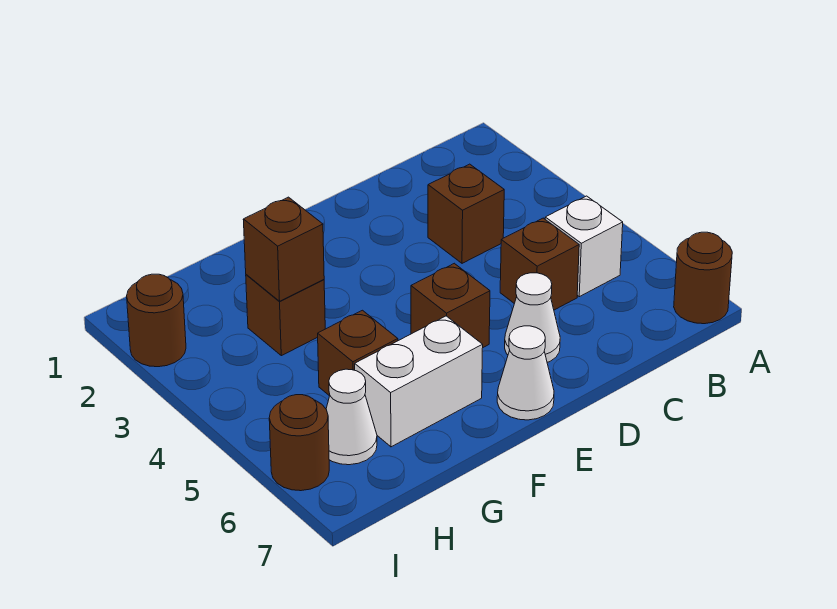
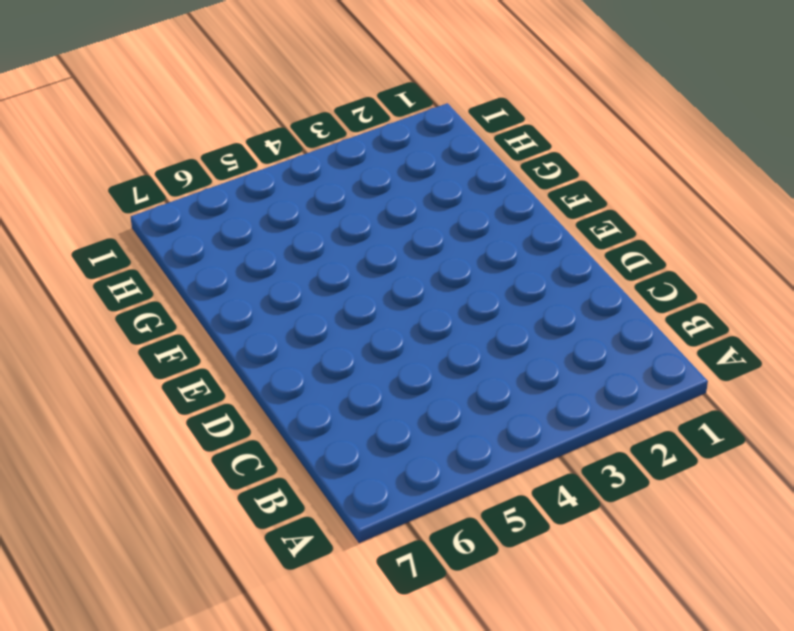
none -> brown round brick A7 level 1
none -> white brick B5 level 1
none -> brown brick C3 level 1

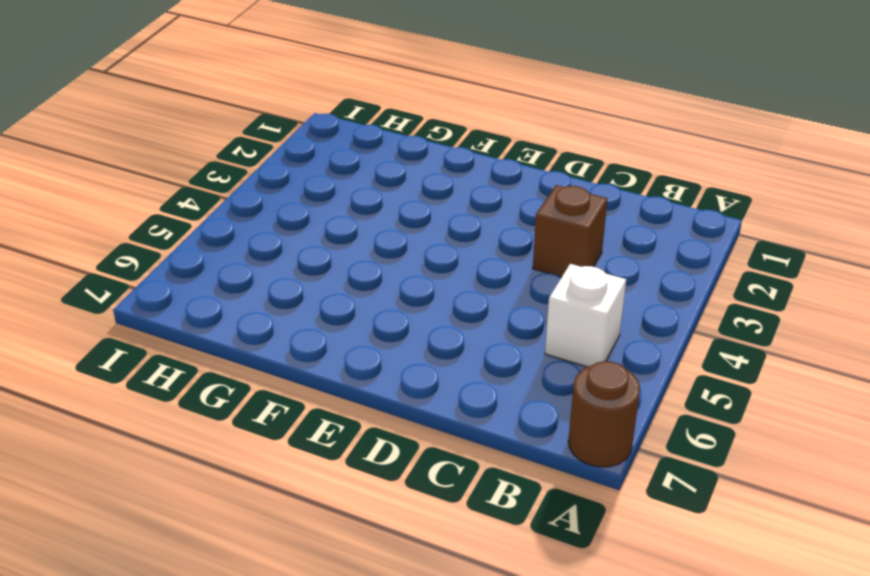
none -> brown brick C5 level 1
none -> white cone D6 level 1
none -> brown brick E5 level 1

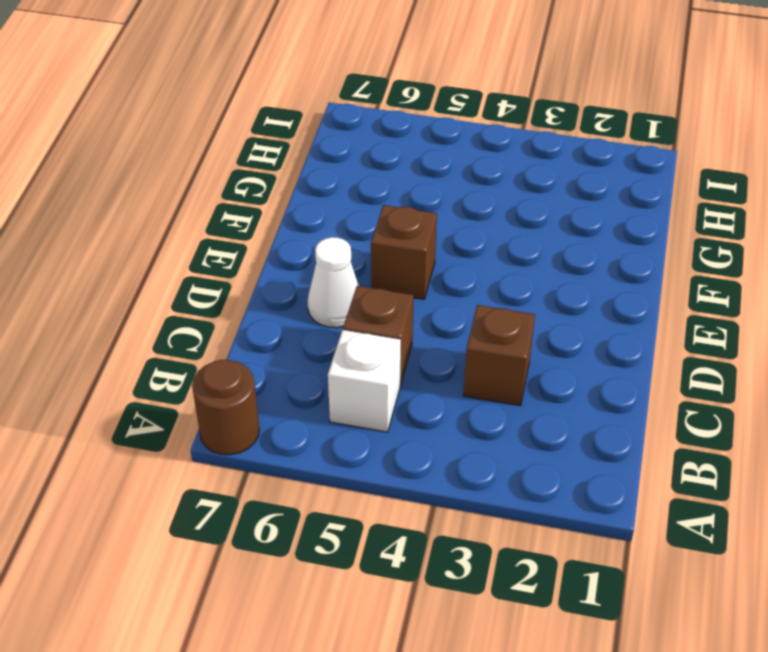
none -> white cone E7 level 1
none -> white brick F6:G6 level 1
none -> brown brick G3 level 1

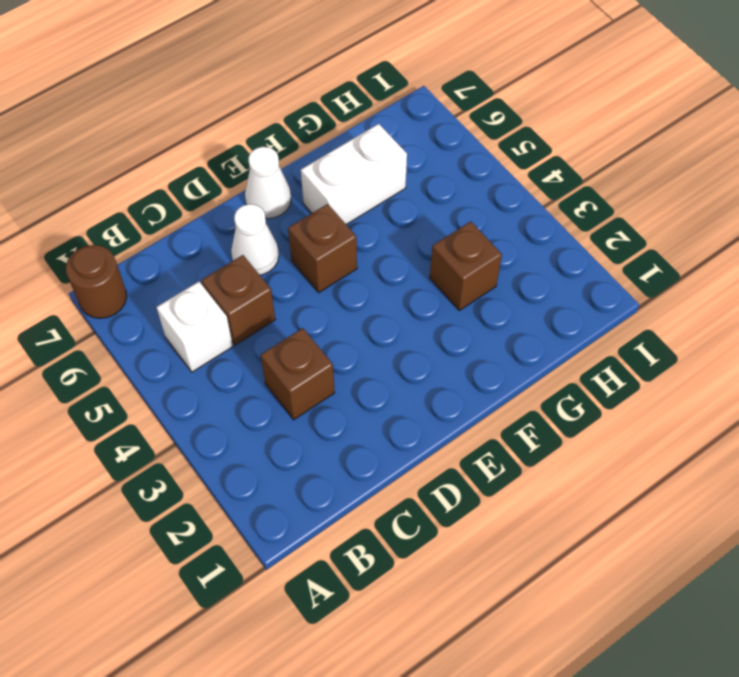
none -> brown brick G5 level 1
none -> white cone H6 level 1
none -> brown round brick I2 level 1

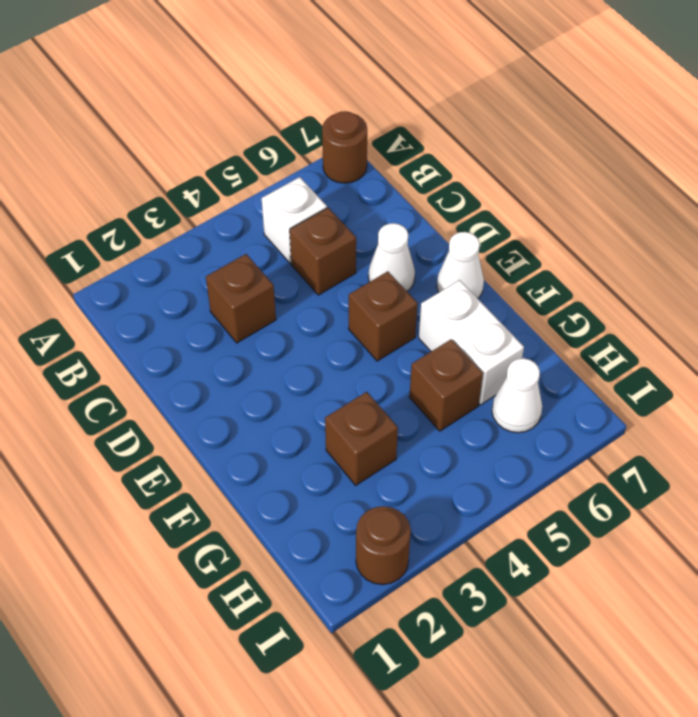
none -> brown round brick I6 level 1
none -> brown brick G3 level 2

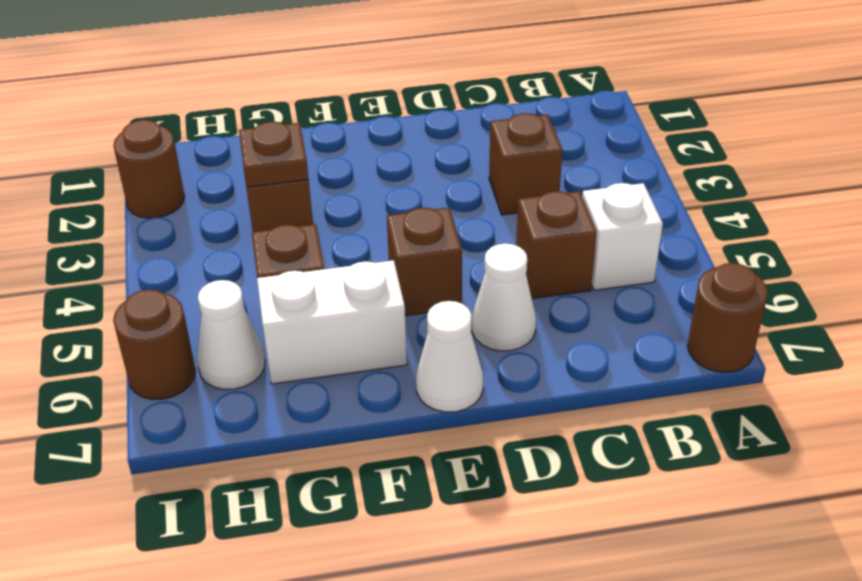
brown plate G3 level 2 -> brown brick G3 level 2

